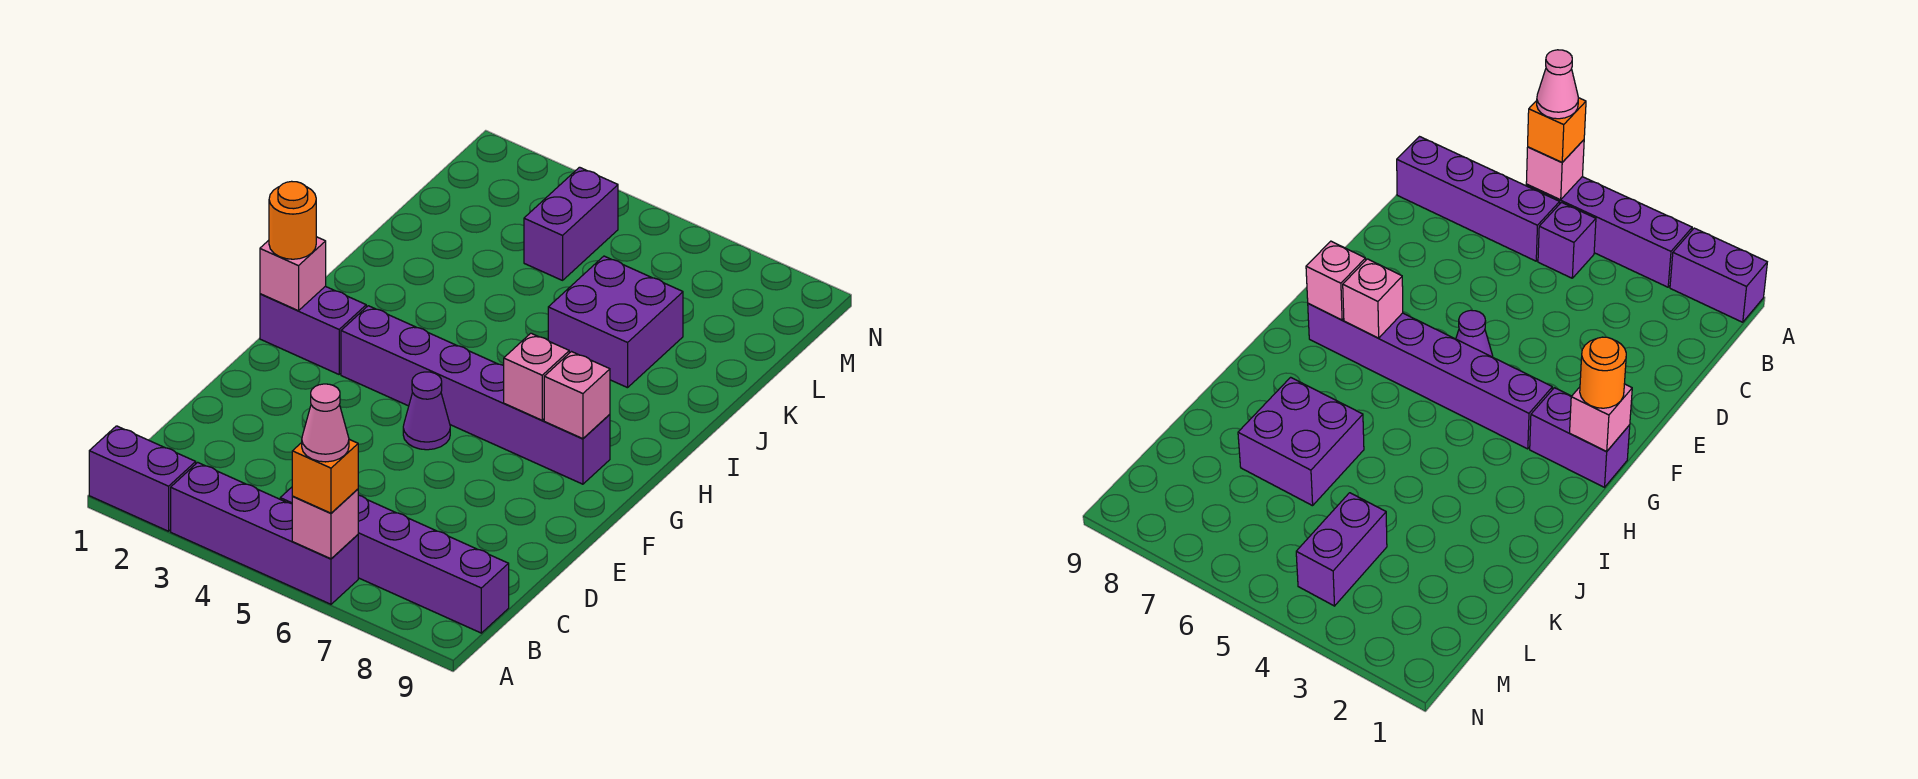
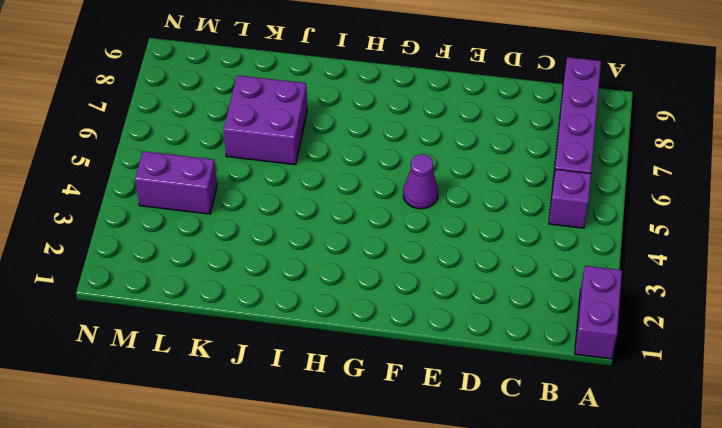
none -> purple brick A3:A6 level 1
none -> purple brick G1:G2 level 1
none -> purple brick G3:G8 level 1

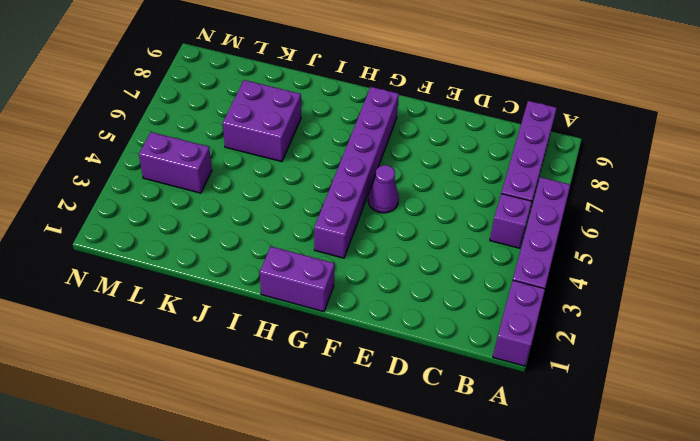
purple brick G1:H1 level 1 -> purple brick G1:G2 level 1
none -> pink brick A6 level 2
none -> pink brick G1 level 2
none -> pink brick G7 level 2

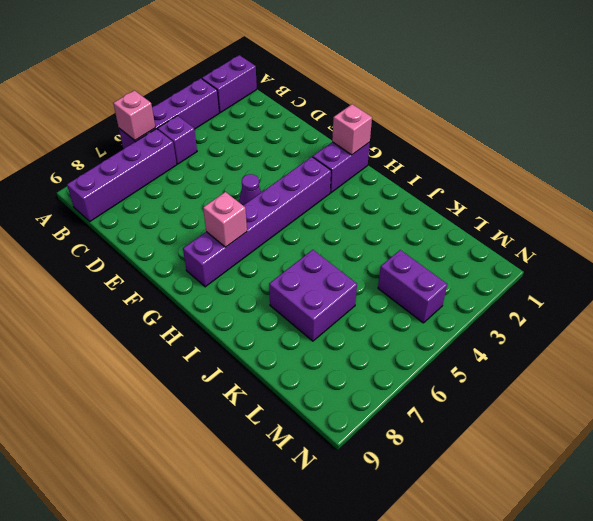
none -> pink brick G8 level 2
none -> orange brick A6 level 3
none -> orange round brick G1 level 3

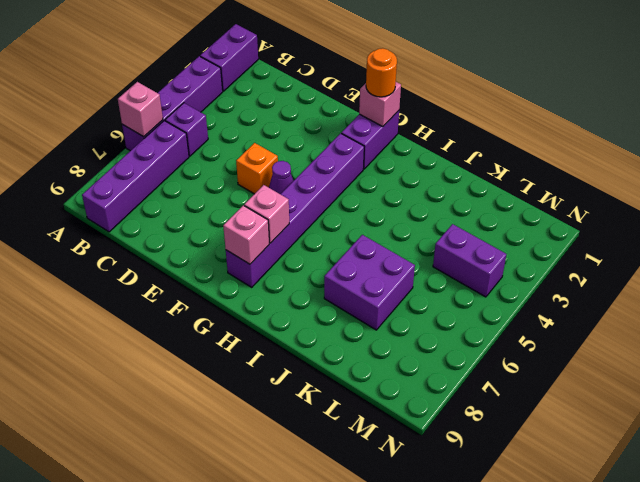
orange brick E5 level 1 -> orange brick A6 level 3
none -> pink cone A6 level 4

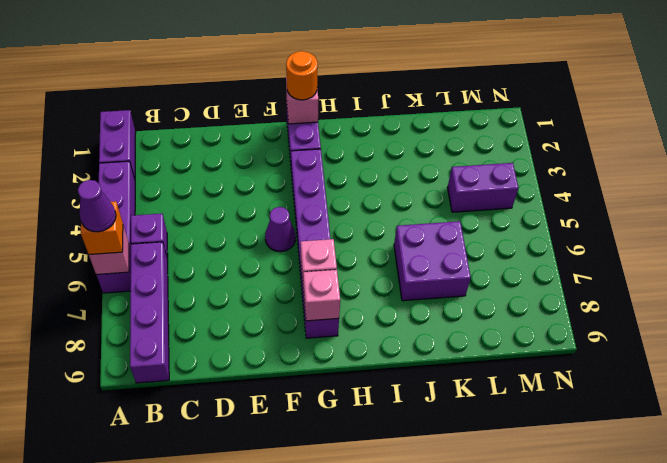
purple cone A6 level 4 -> pink cone A6 level 4

